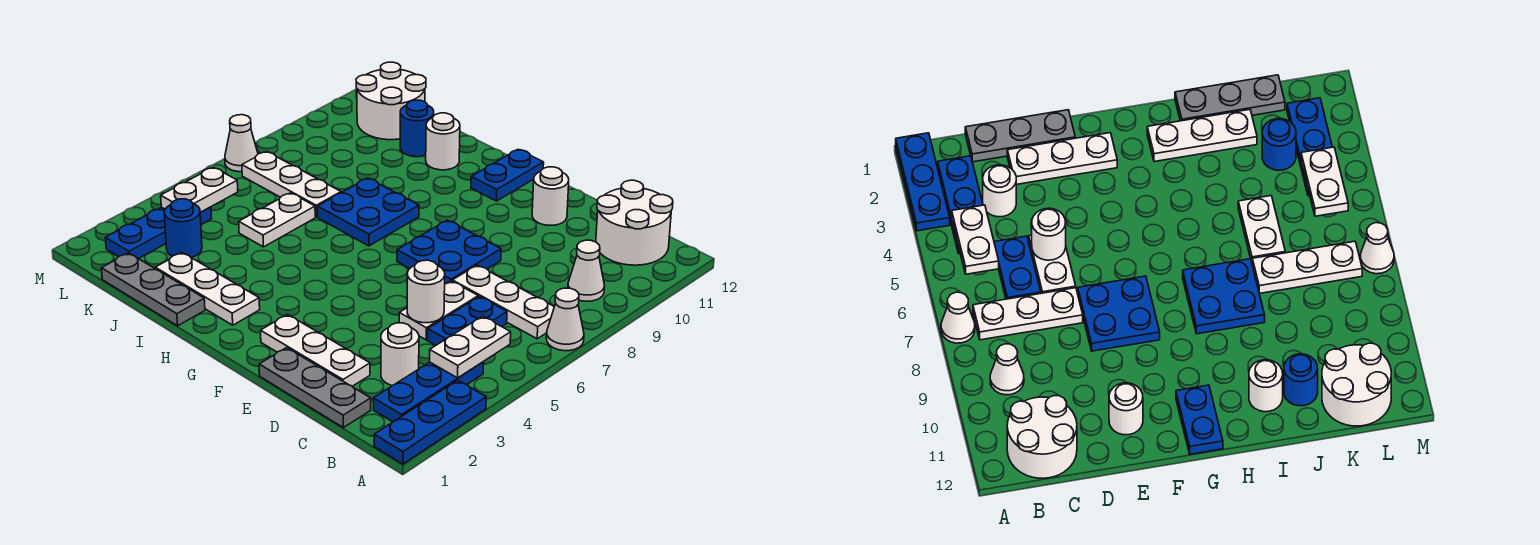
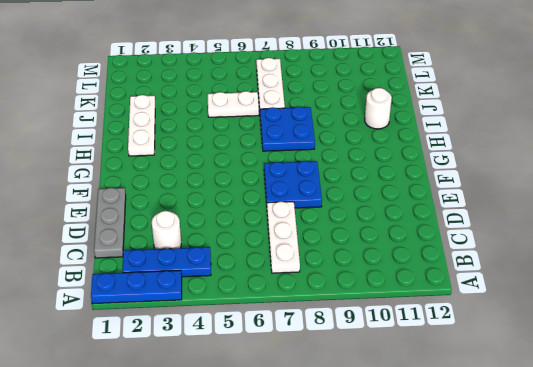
none -> white cone A7 level 1
none -> white cone B9 level 1
none -> white round brick B11:C12 level 1

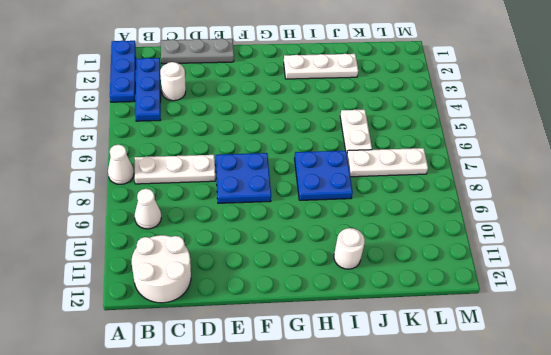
none -> blue plate C5:C6 level 1
none -> white plate D2:F2 level 1
none -> white plate D5:D6 level 1

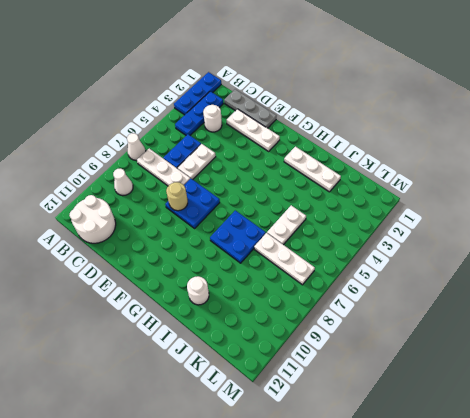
tan round brick E8 level 2 -> none
none -> white round brick E11 level 1
none -> blue plate G11:G12 level 1
none -> grey plate I1:K1 level 1

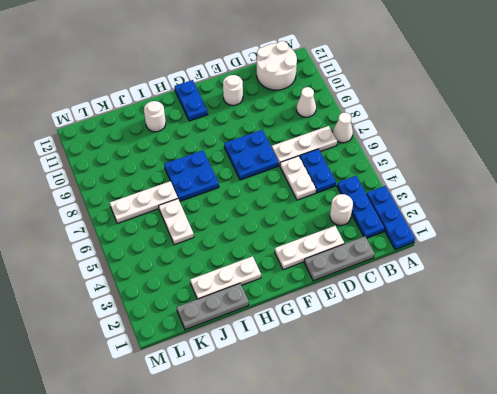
none -> blue round brick J11 level 1
none -> blue round brick K3 level 1
none -> white round brick K11:L12 level 1

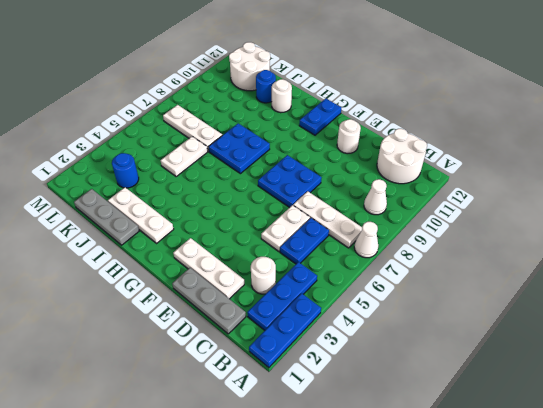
none -> blue plate L2:L4 level 1
none -> white cone M7 level 1
none -> white plate B4:B5 level 2

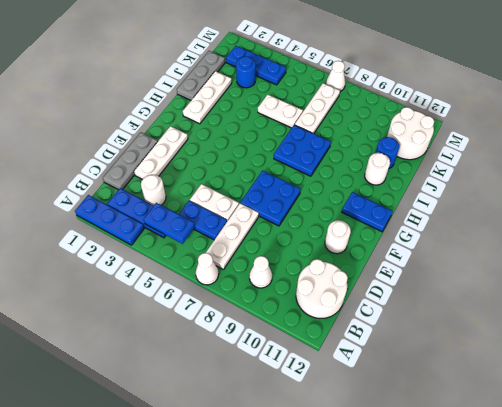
blue plate B4:B5 level 2 -> white plate B4:B5 level 2
none -> white round brick D5 level 2
none -> white plate L4:L5 level 2

